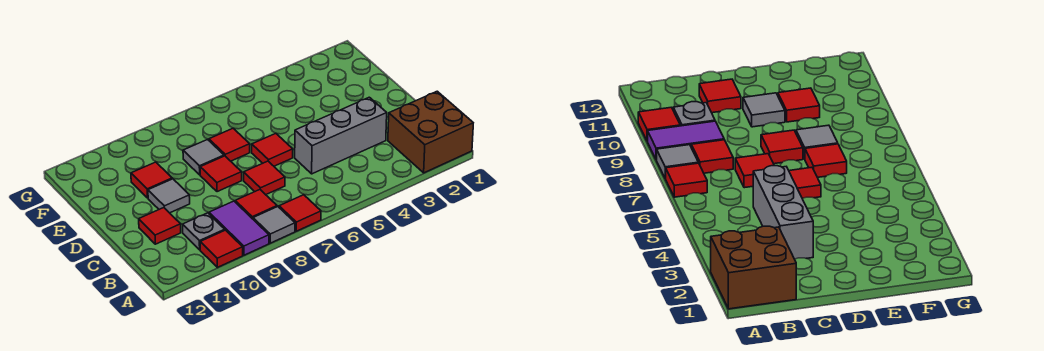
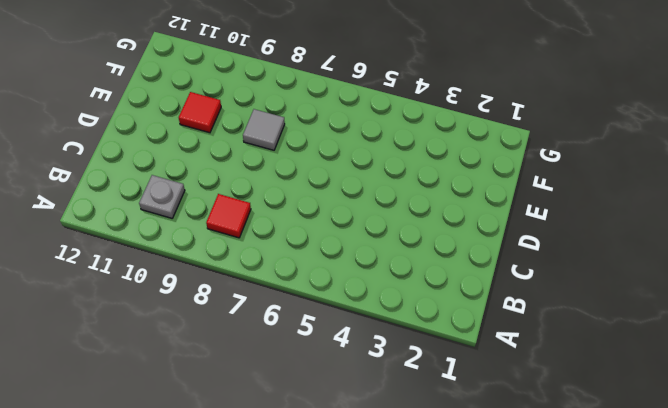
none -> brown brick A1:B2 level 1
none -> red tile A7 level 1
none -> grey tile A8 level 1

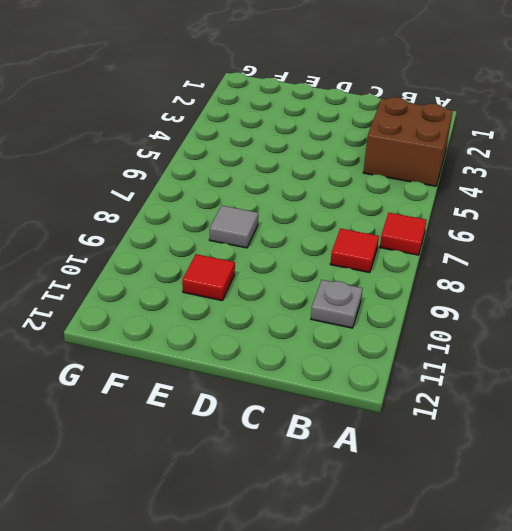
brown brick A3:B4 level 1 -> brown brick A1:B2 level 1
none -> grey tile A8 level 1
none -> purple tile A9:B9 level 1
none -> red tile A10 level 1

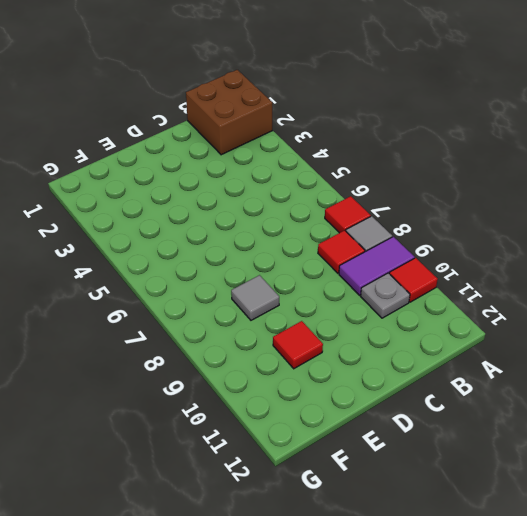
none -> grey brick C3:C5 level 1
none -> red tile C7 level 1
none -> red tile C11 level 1

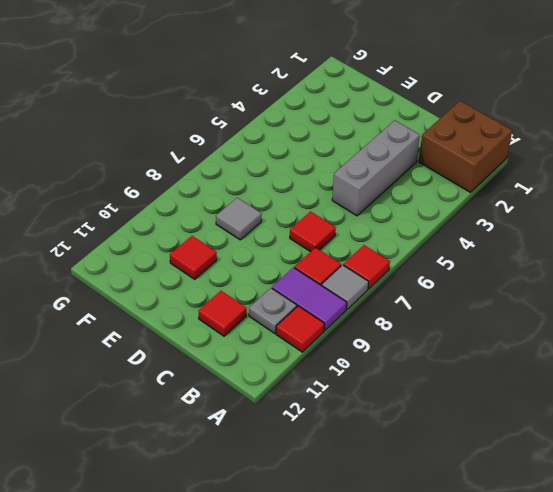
none -> red tile D6 level 1
none -> red tile D8 level 1
none -> grey tile D10 level 1

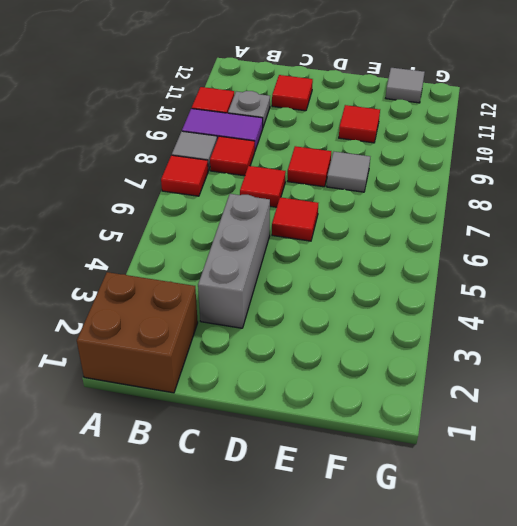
grey tile F12 level 1 -> grey tile D10 level 1
none -> red tile E7 level 1

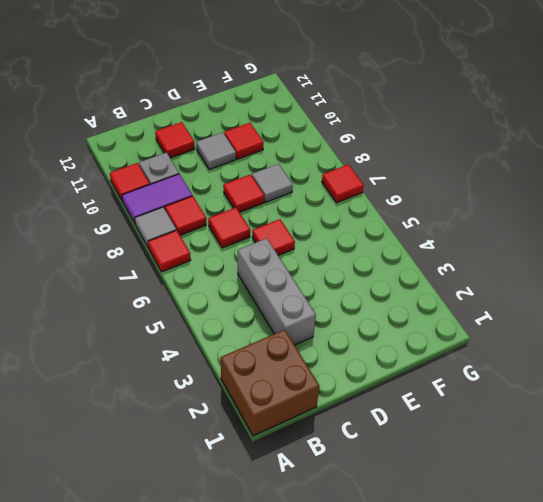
red tile G7 level 1 -> red tile E7 level 1

